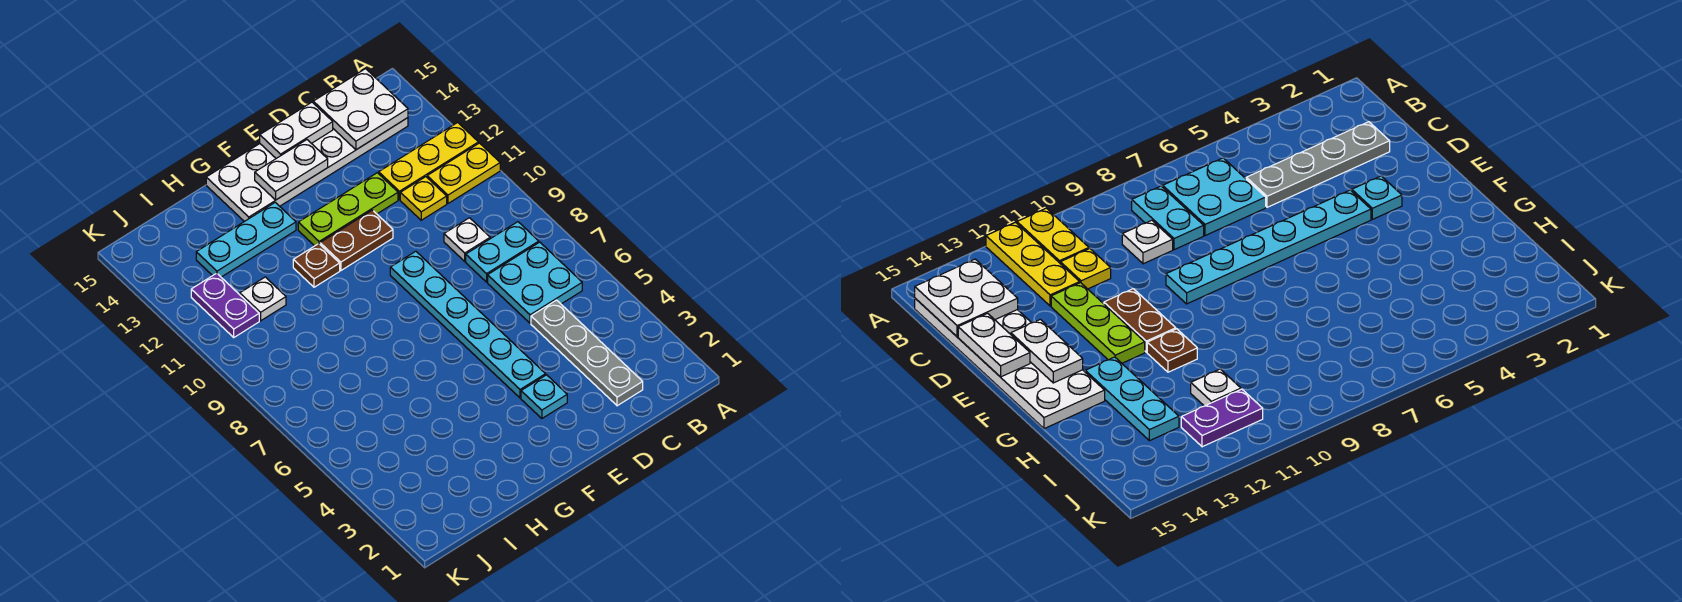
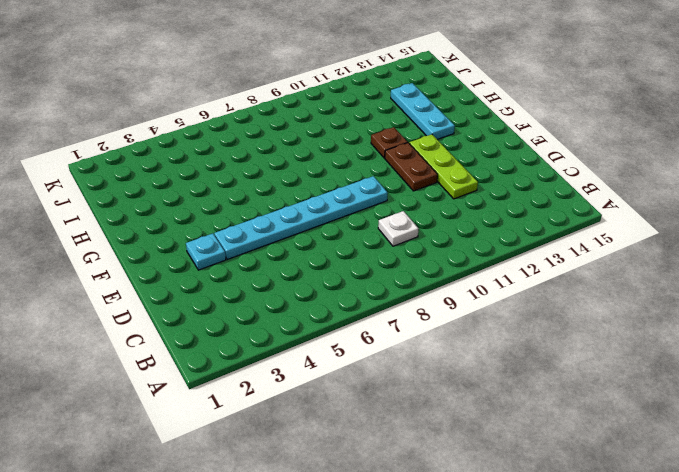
none -> yellow plate A11:B11 level 1
none -> yellow plate A12:C12 level 1
none -> cyan plate B6:C7 level 1

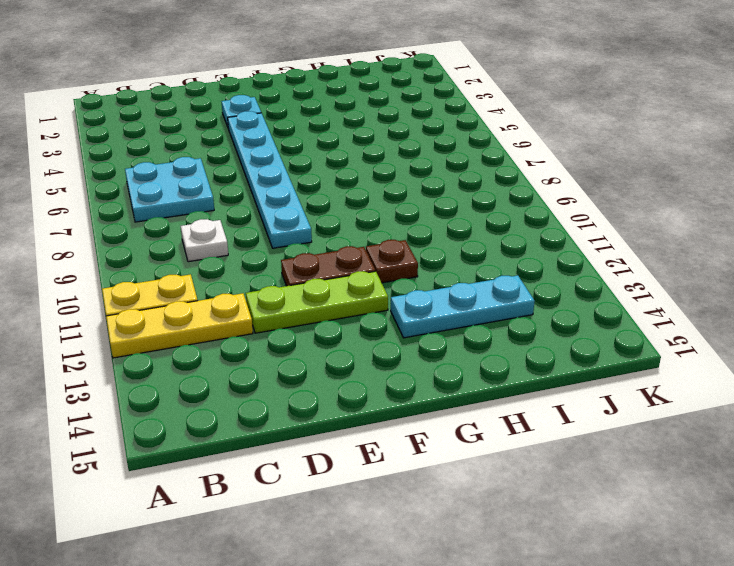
none -> cyan plate B8:C8 level 1
none -> white plate B14:G15 level 1
none -> grey plate C2:C5 level 1

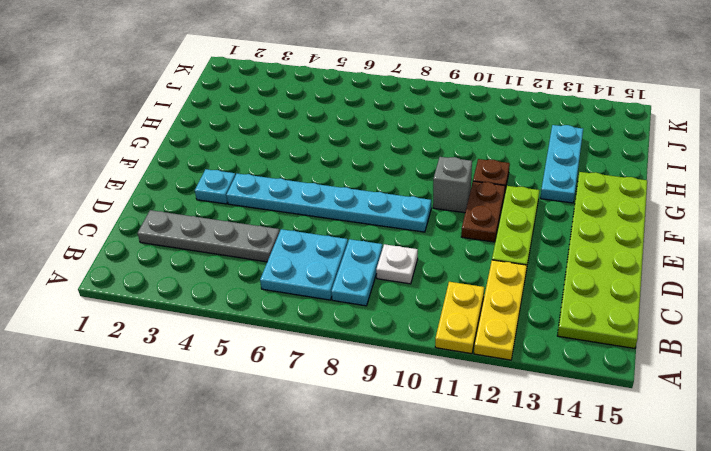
lime plate B14:G15 level 1 -> white plate B14:G15 level 1
grey brick F10 level 1 -> none
none -> yellow plate C11 level 1
none -> white plate I11 level 1
none -> purple plate J11:J12 level 1

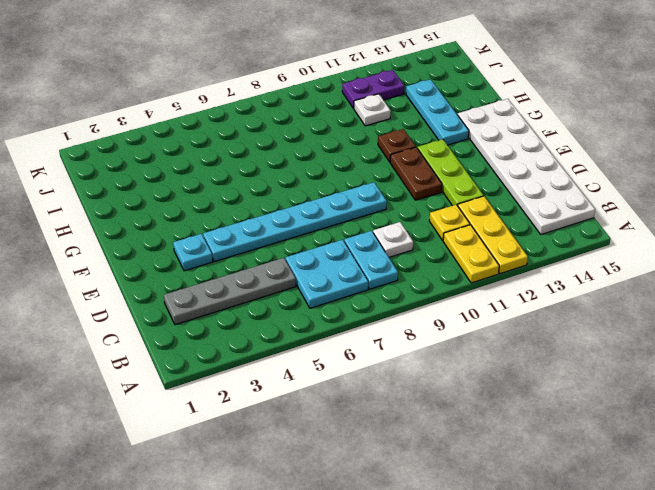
none -> white plate B14:C15 level 2
none -> white plate D15:E15 level 2
none -> white plate E14:F14 level 2

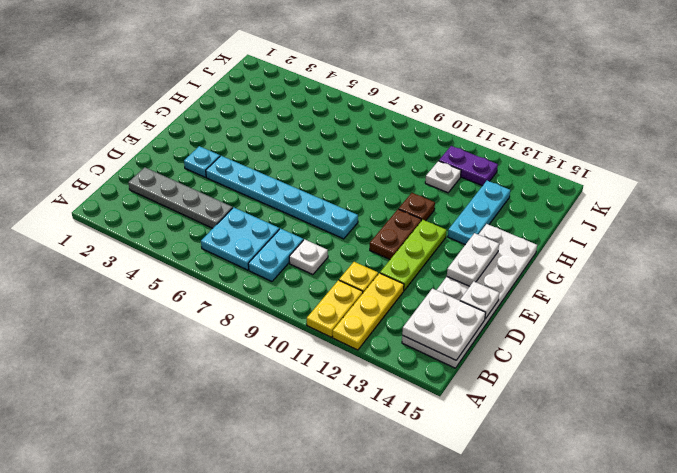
white plate D15 level 2 -> white plate D15:E15 level 2

